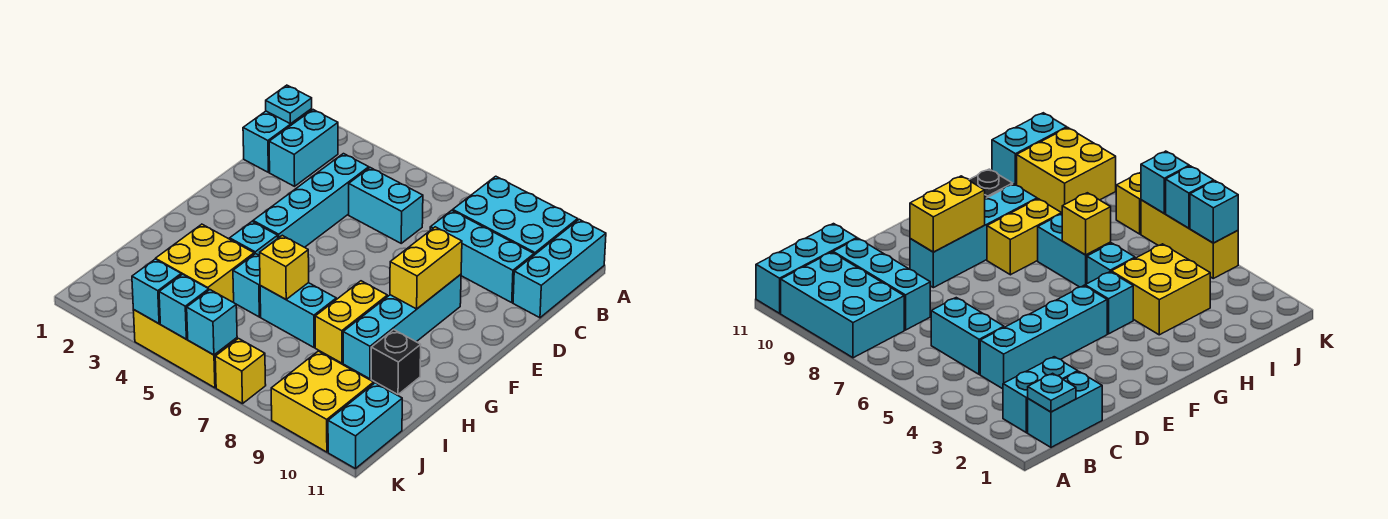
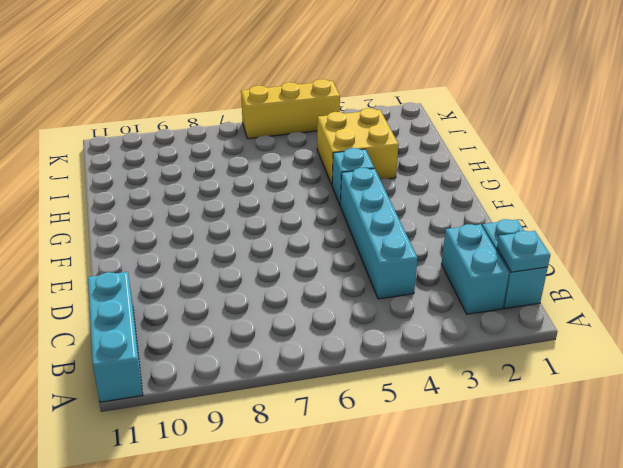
none -> cyan brick A8:B10 level 1
none -> cyan brick C5:C6 level 1
none -> cyan brick C8:C10 level 1

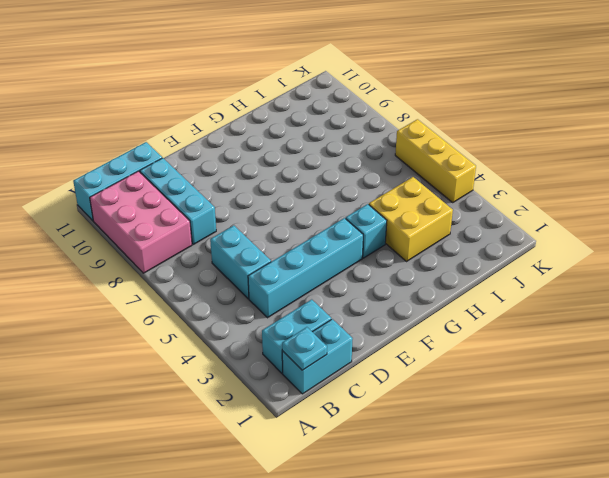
pink brick A8:B10 level 1 -> cyan brick A8:B10 level 1
none -> cyan brick E9:H9 level 1
none -> yellow brick G8:H8 level 1
none -> cyan brick H5 level 1

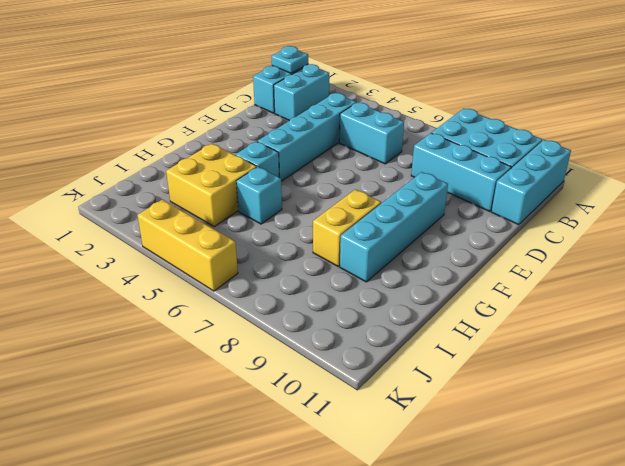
none -> cyan brick H6:H7 level 1
none -> black brick H10 level 1
none -> yellow brick J9:K10 level 1

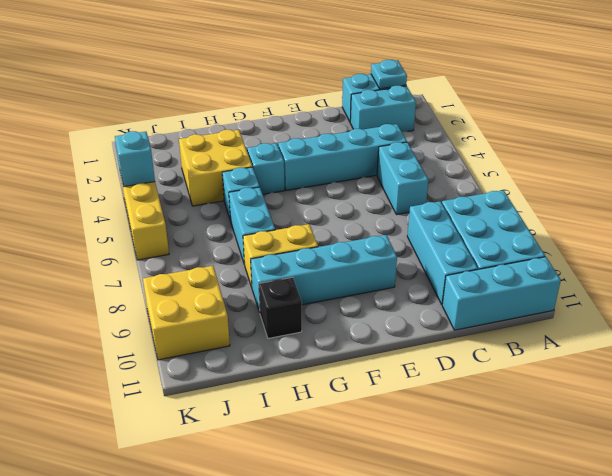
none -> cyan brick J11:K11 level 1
none -> yellow brick K7 level 1
none -> yellow brick E9:F9 level 2

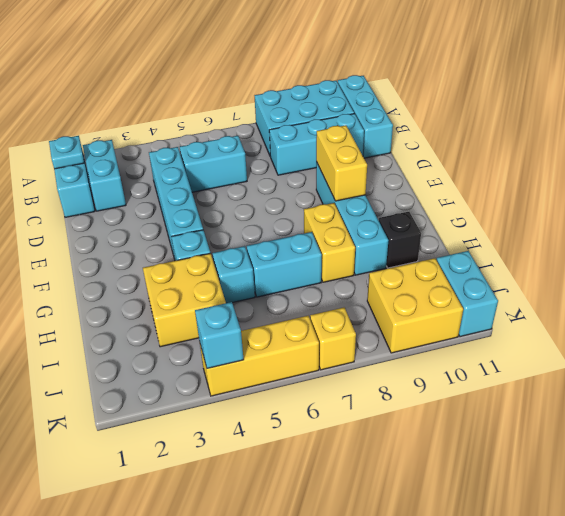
none -> yellow brick H6 level 2
none -> cyan brick K5 level 2
none -> cyan brick K6 level 2

